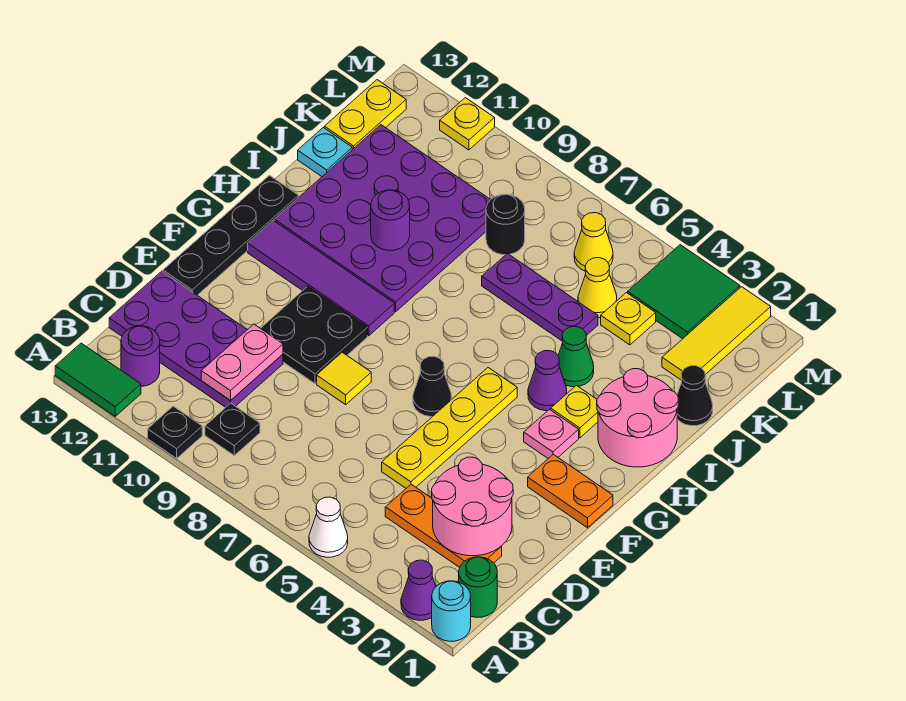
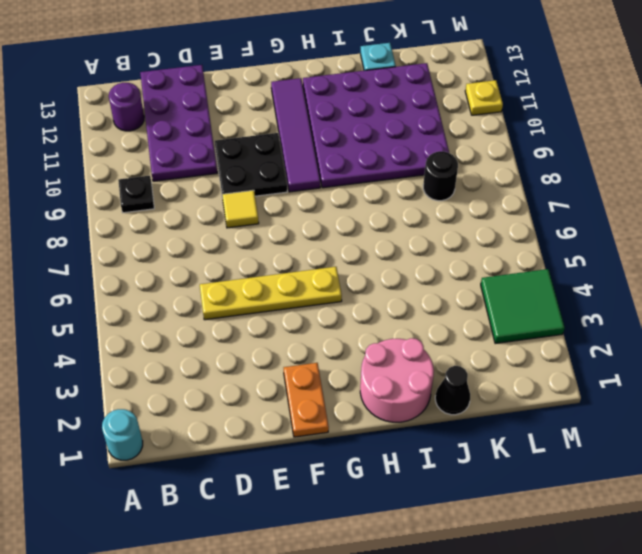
none -> purple cone A2 level 1
none -> white cone A5 level 1
none -> black plate A10 level 1
none -> green tile A12:A13 level 1

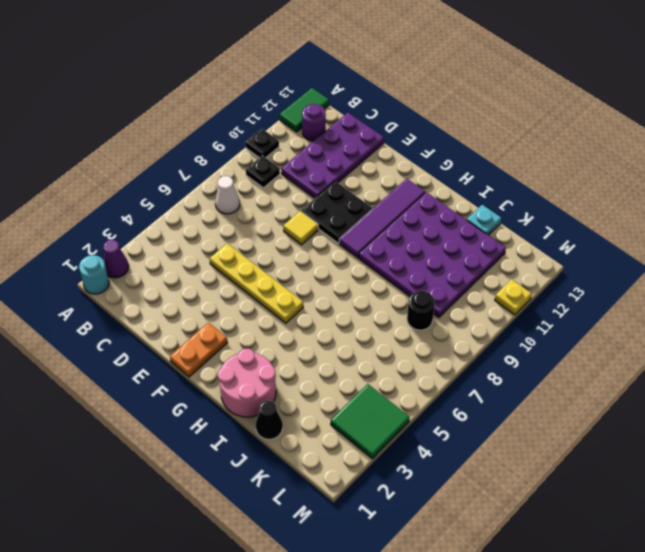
white cone B7 level 1 -> white cone A5 level 1
none -> green round brick B1 level 1
none -> orange plate C2:C4 level 1
none -> black plate E13:H13 level 1
none -> black cone F6 level 1

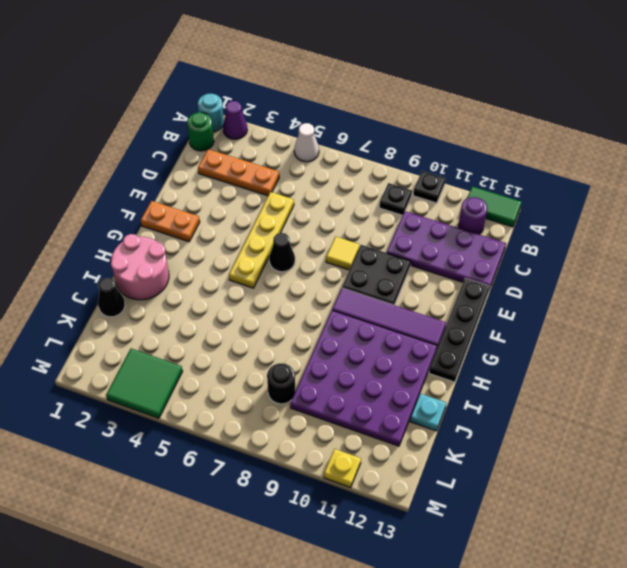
none -> pink plate G3 level 1
none -> yellow plate H3 level 1
none -> purple cone H4 level 1
none -> green cone I4 level 1

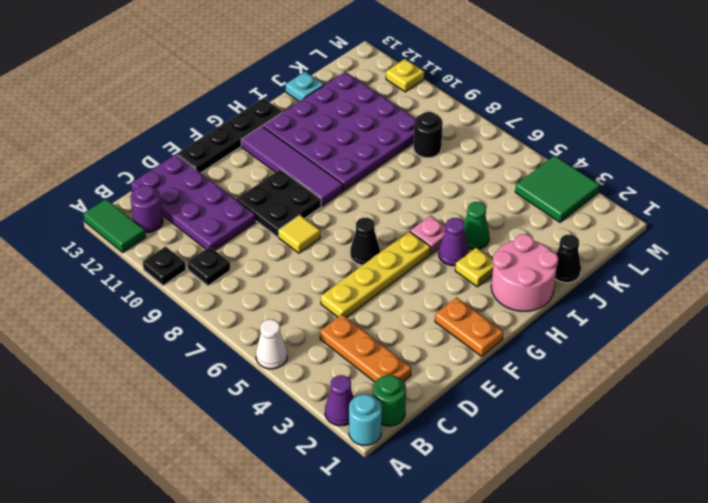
pink plate H5 level 1 -> pink plate G3 level 1
none -> purple plate J5:J7 level 1
none -> yellow tile K2:M2 level 1
none -> yellow plate K4 level 1
none -> yellow cone K5 level 1

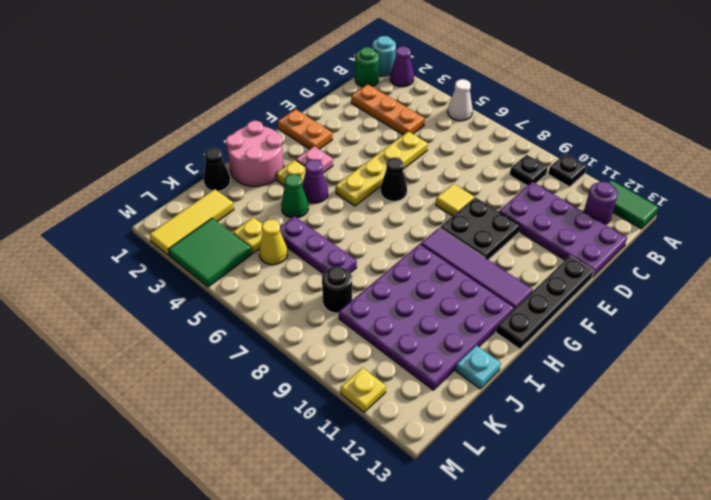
none -> yellow plate K13:L13 level 1
none -> yellow cone L6 level 1
none -> pink round brick C2:D3 level 2
none -> pink plate C10:D10 level 2

